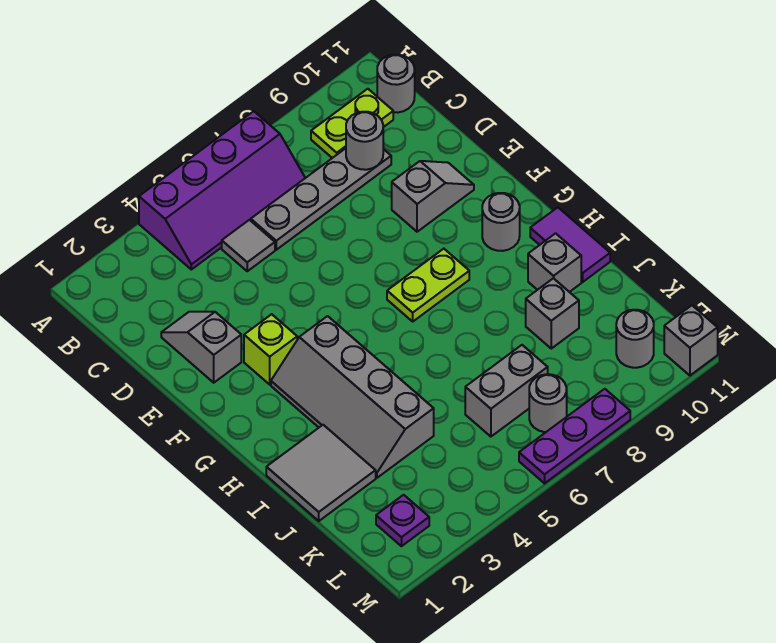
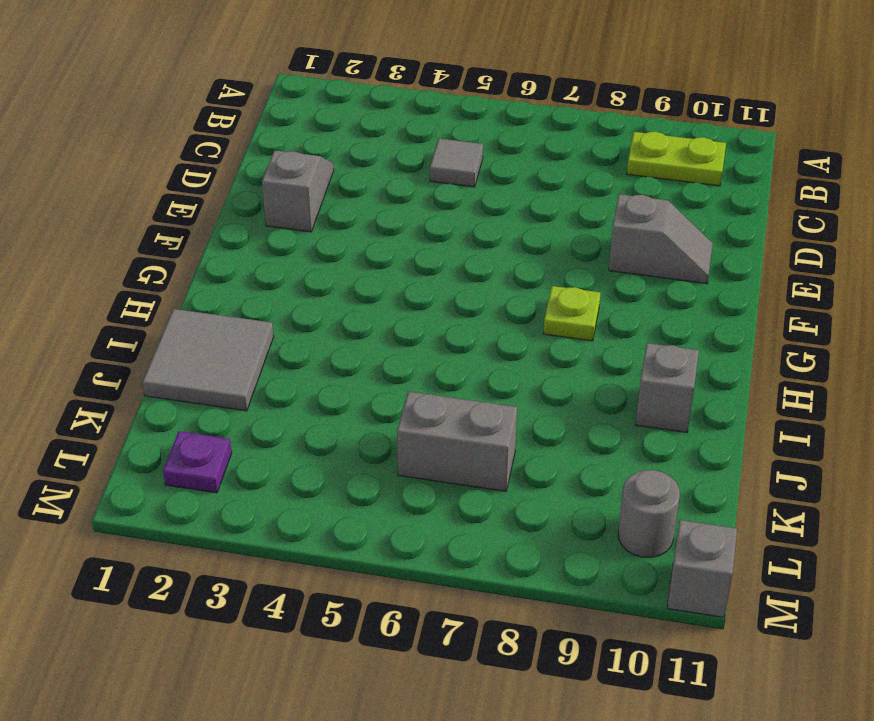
lime plate G8 level 1 -> lime plate G7:G8 level 1
none -> purple slope A4:B7 level 1 top A
none -> grey round brick B11 level 1
none -> grey plate C6:C9 level 1

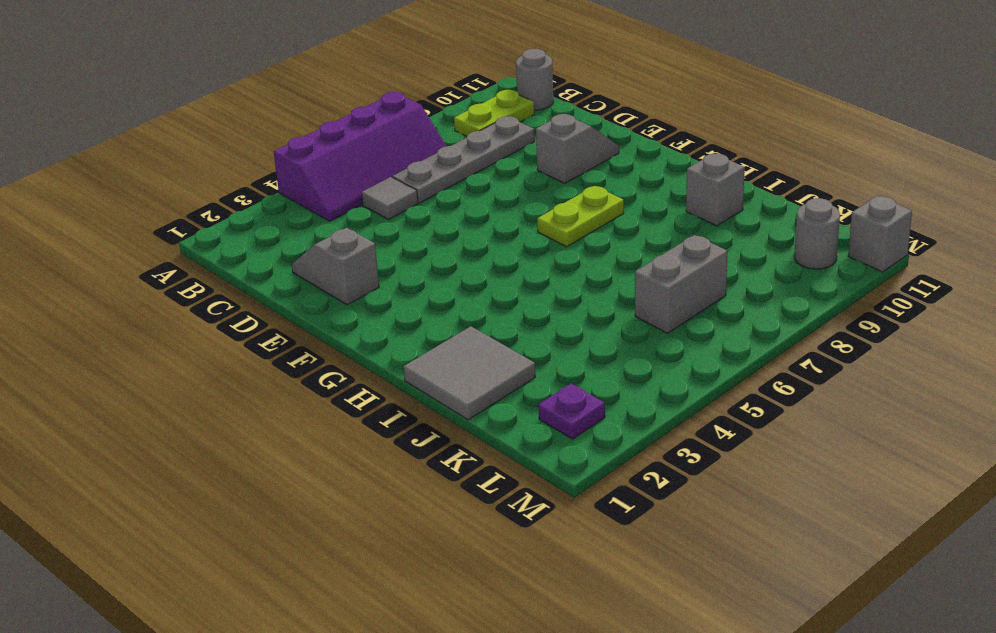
none -> lime brick F3 level 1
none -> grey slope G3:J4 level 1 top 4
none -> grey round brick G10 level 1

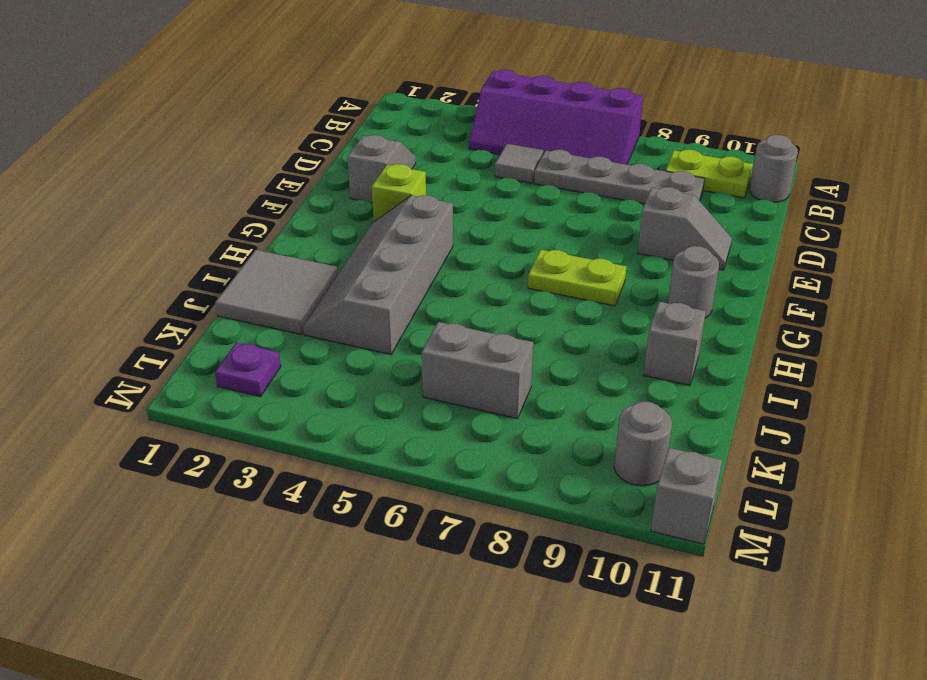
none -> purple tile H11:I11 level 1
none -> grey brick J9 level 1
none -> grey round brick L7 level 1

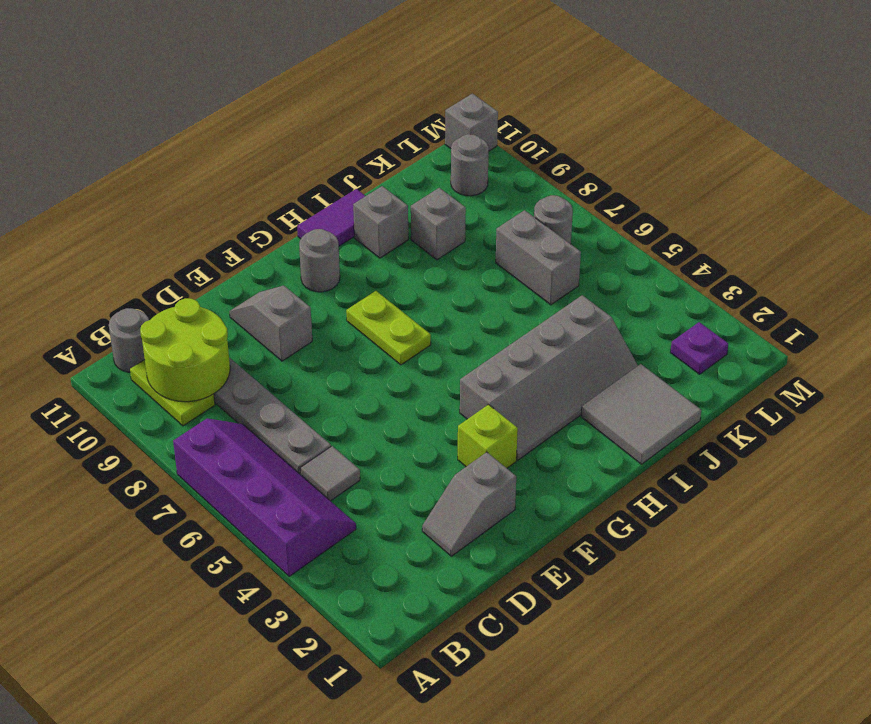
lime round brick B9:C10 level 2 -> grey round brick C9 level 2
none -> purple plate M6:M8 level 1

